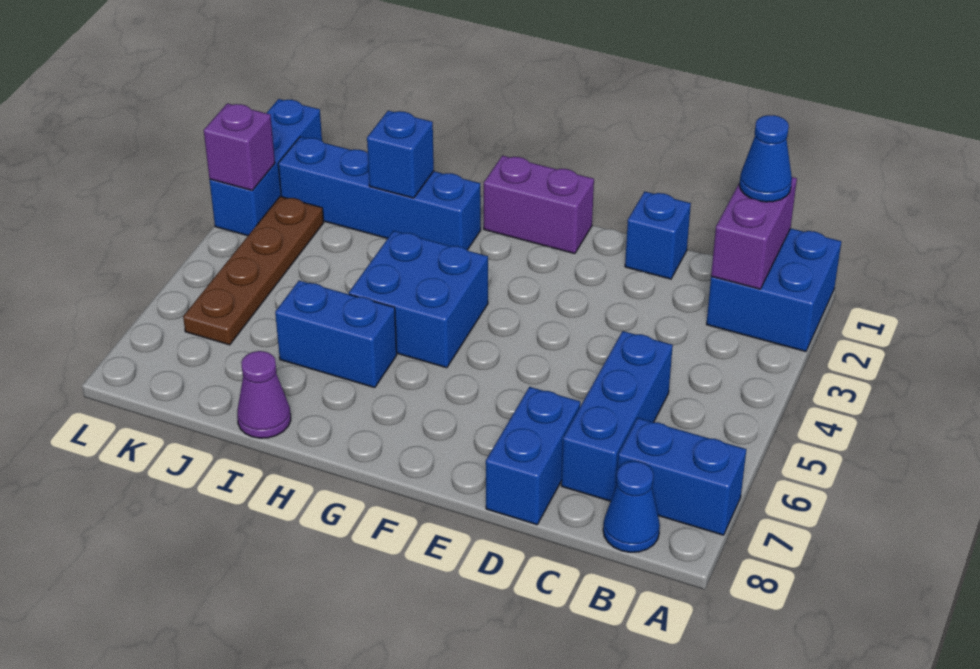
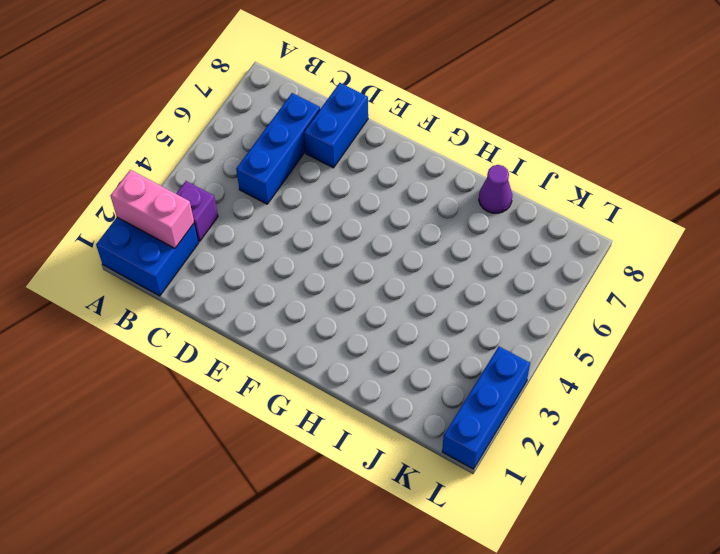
pink brick A2:B2 level 2 -> purple brick B1:B2 level 2
purple brick B3 level 1 -> purple brick L3 level 2
none -> blue brick A7:B7 level 1
none -> blue cone B8 level 1
none -> blue brick D1 level 1

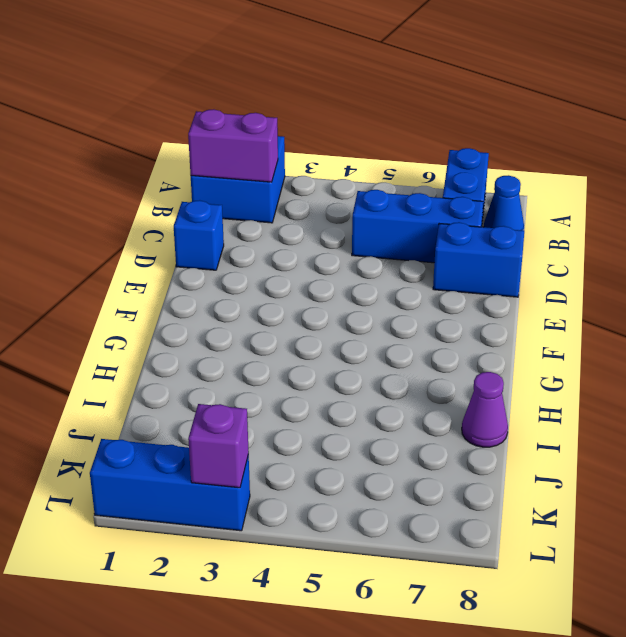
none -> purple brick F1:G1 level 1
none -> blue brick G4:H5 level 1
none -> blue brick H2:K2 level 1

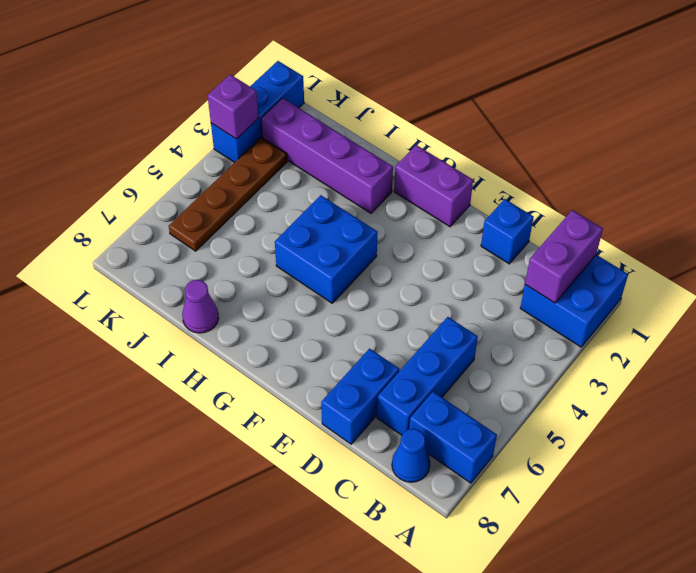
purple brick H2:K2 level 1 -> blue brick H2:K2 level 1
none -> blue brick H6:I6 level 1
none -> blue brick I2 level 2
none -> blue cone B1 level 3

